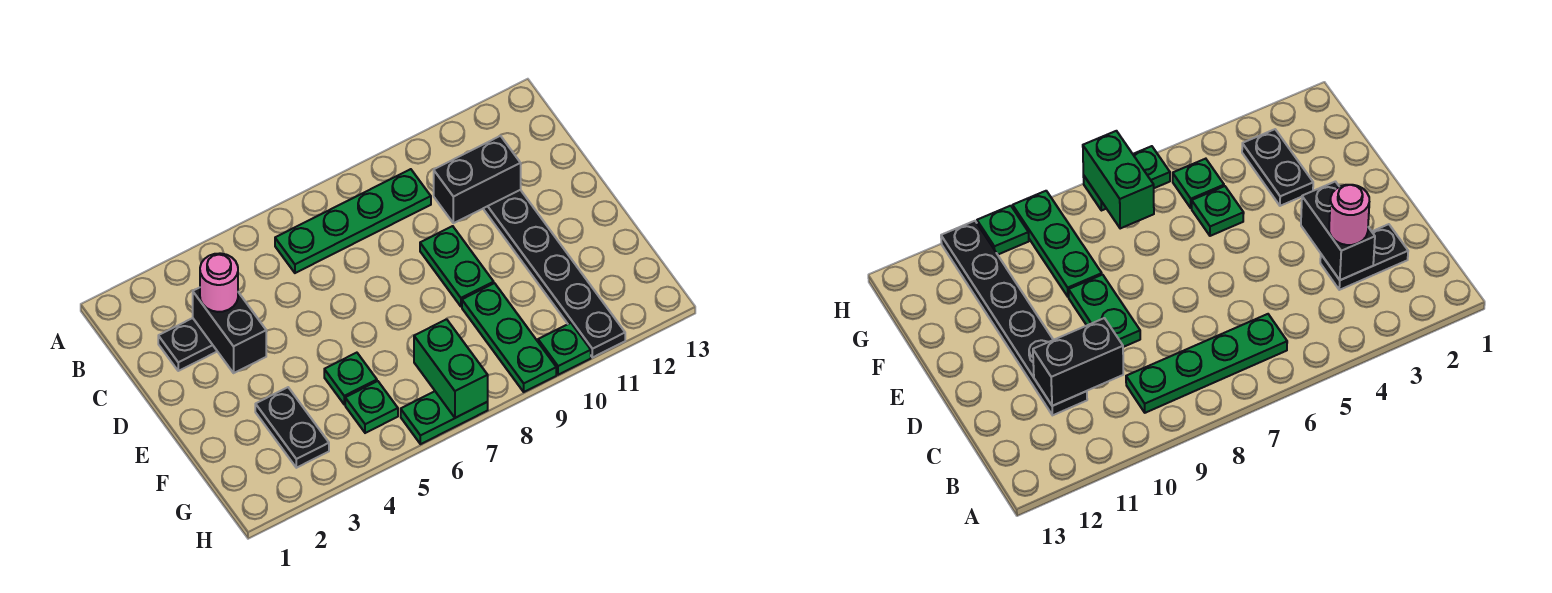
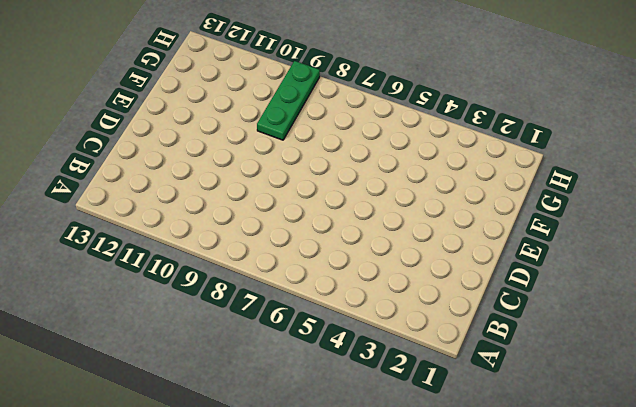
none -> green plate B6:B9 level 1
none -> black plate C2:C3 level 1
none -> black plate C11:H11 level 1

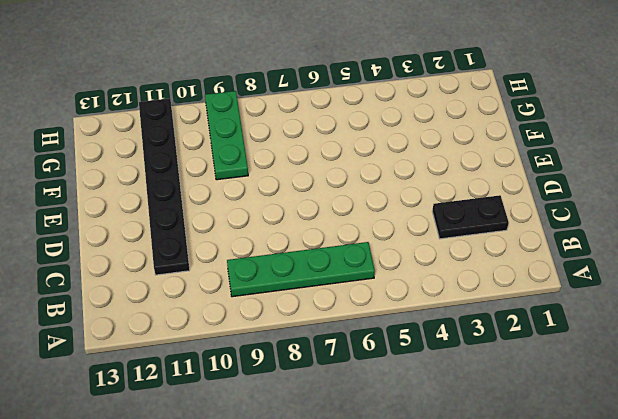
none -> green plate D9:E9 level 1
none -> black plate F3:G3 level 1
none -> green plate F5 level 1

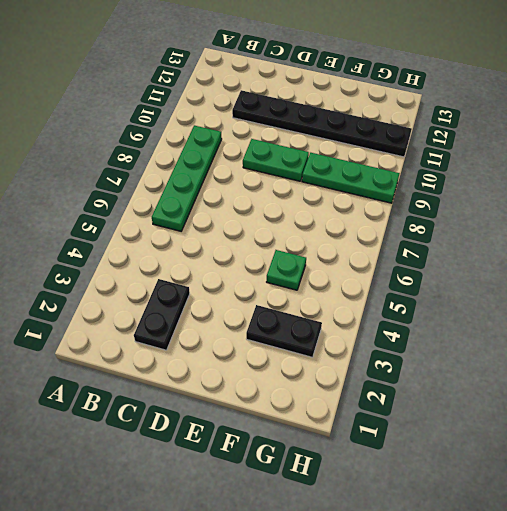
none -> green plate G5 level 1
none -> green plate H6:H7 level 1
none -> green plate H10 level 1

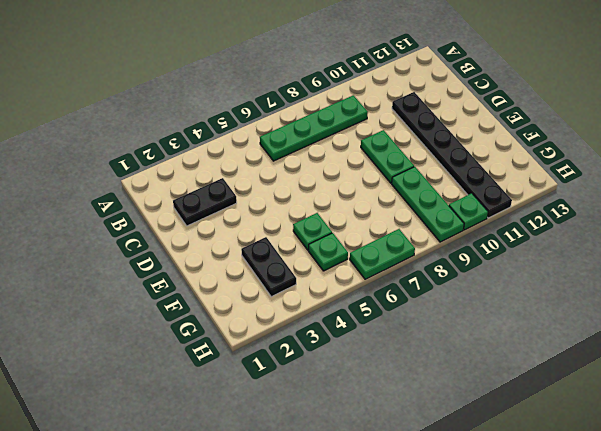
none -> black brick C3:D3 level 2
none -> black brick C10:C11 level 2
none -> green brick G7:H7 level 2

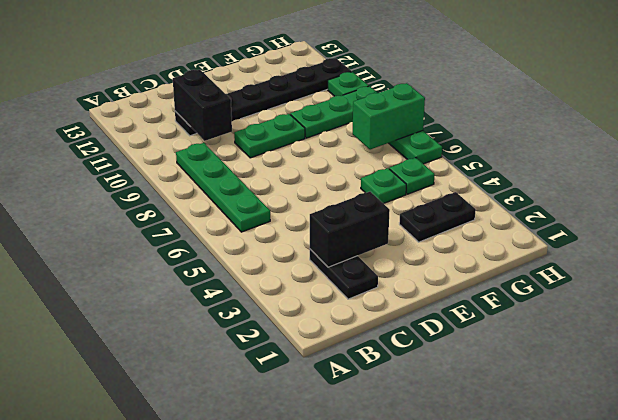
none -> pink round brick C3 level 3

